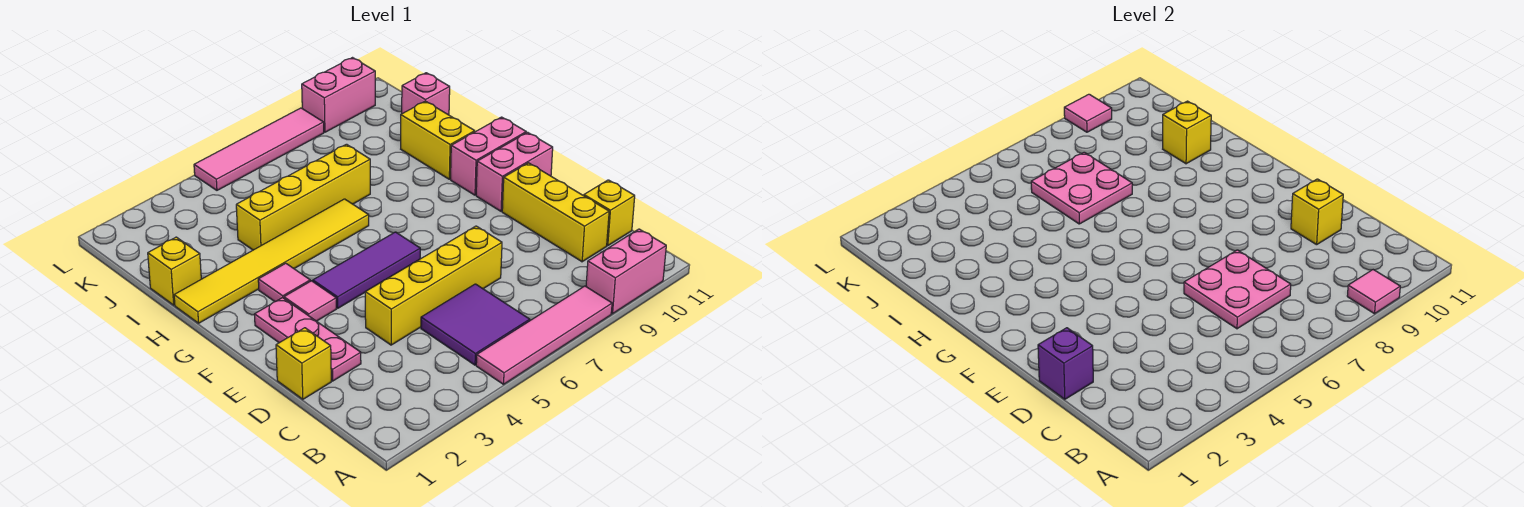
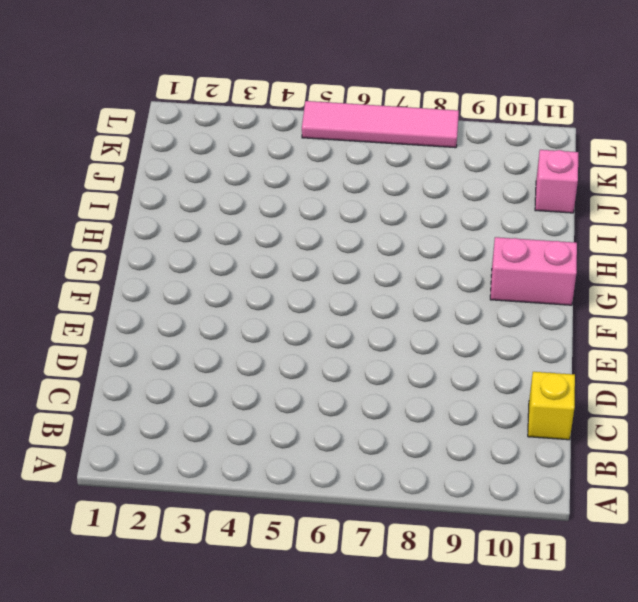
none -> pink tile A5:A8 level 1
none -> pink brick A9:A10 level 1
none -> purple tile B5:C6 level 1

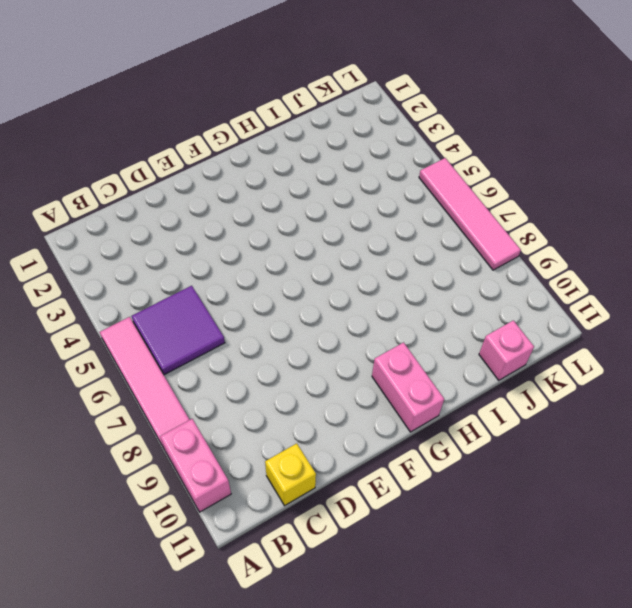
none -> yellow brick C10:E10 level 1
none -> yellow brick D1 level 1
none -> pink plate D2:F2 level 1

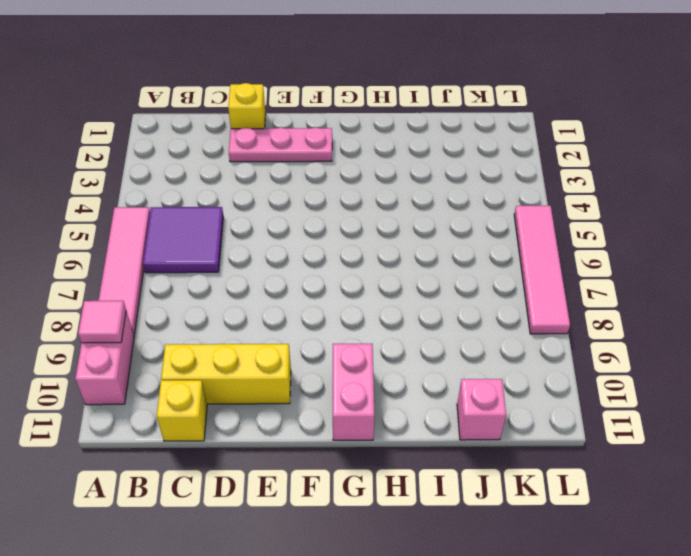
none -> yellow brick D4:D7 level 1
none -> pink tile F3 level 1
none -> purple tile F4:F6 level 1

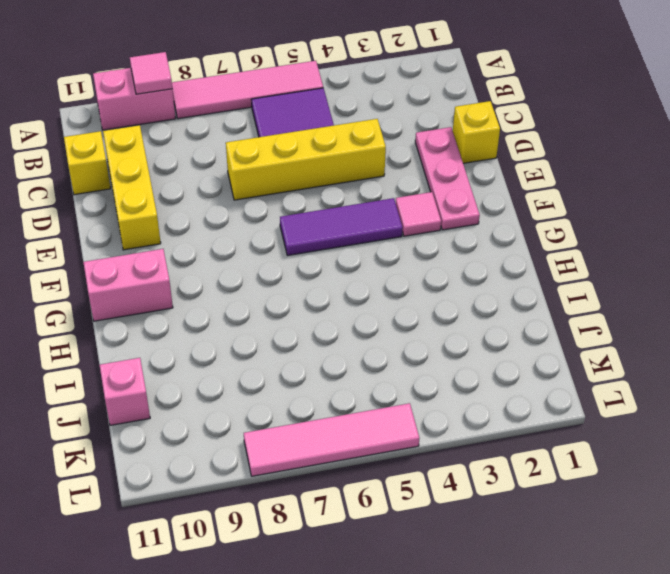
none -> pink brick F10:F11 level 1
none -> pink tile G3 level 1
none -> yellow tile H1:H6 level 1

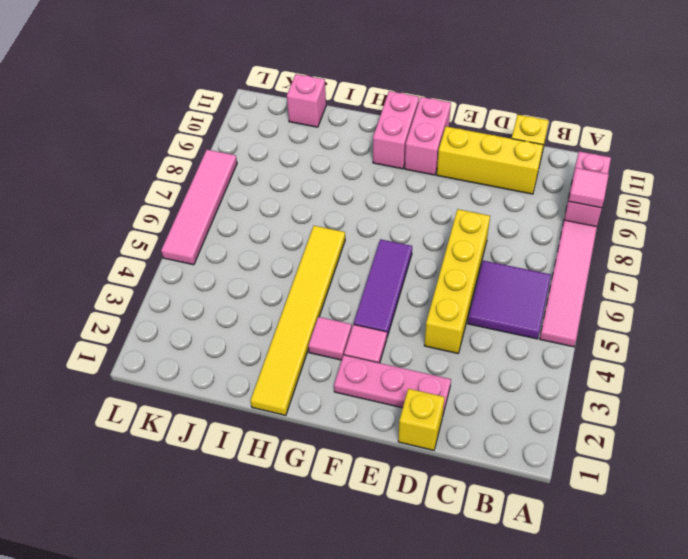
none -> yellow brick H10:I10 level 1
none -> yellow brick I1 level 1
none -> yellow brick I4:I7 level 1

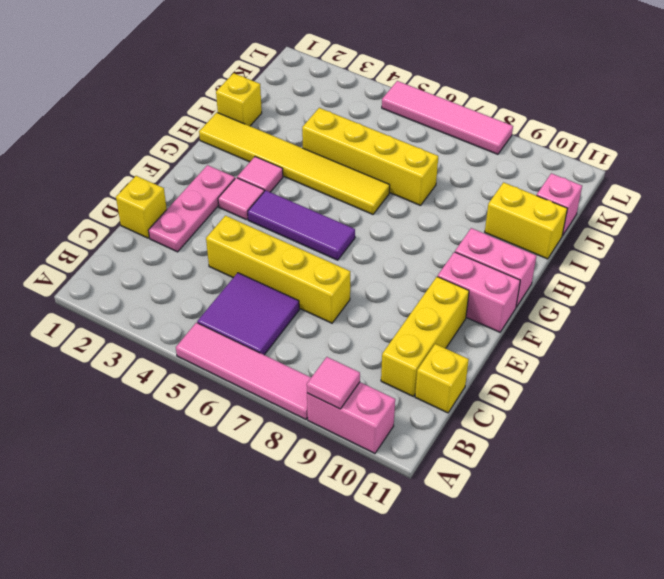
yellow brick I10:I11 level 1 -> yellow brick H10:I10 level 1
none -> pink brick L9:L10 level 1
none -> pink plate C6:D7 level 2
none -> purple brick D1 level 2

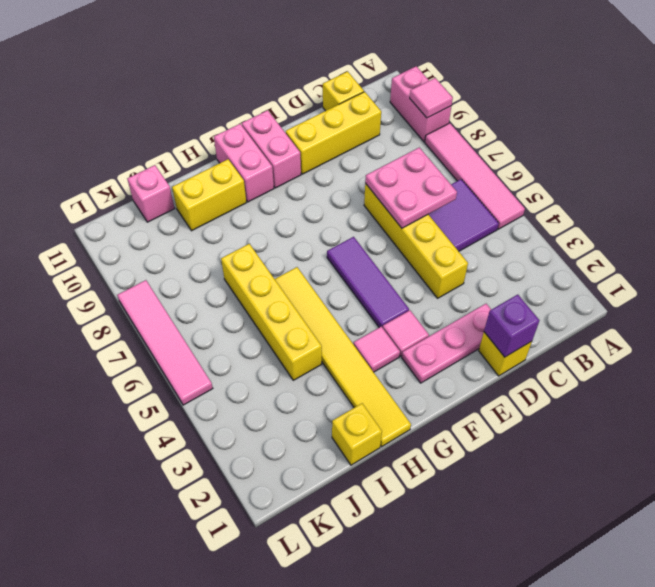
none -> pink brick L9:L10 level 1
none -> yellow brick D10 level 2
none -> pink plate I6:J7 level 2

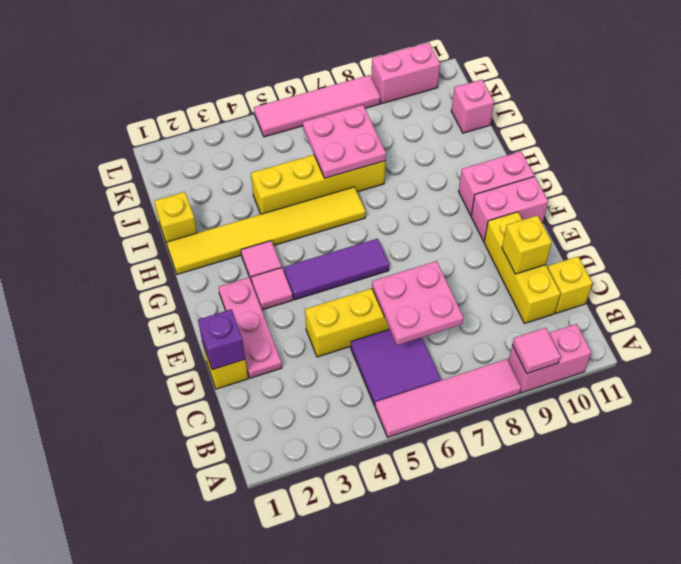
none -> yellow brick H10:I10 level 1
none -> yellow brick I10 level 2
none -> pink tile L9 level 2

